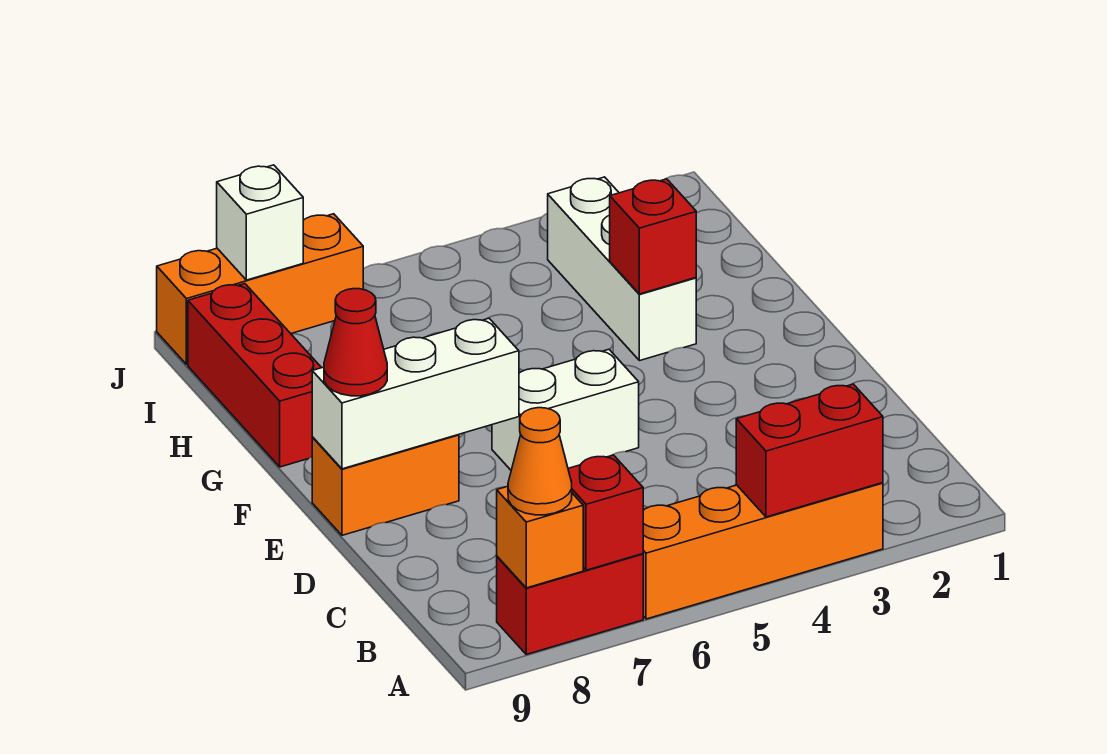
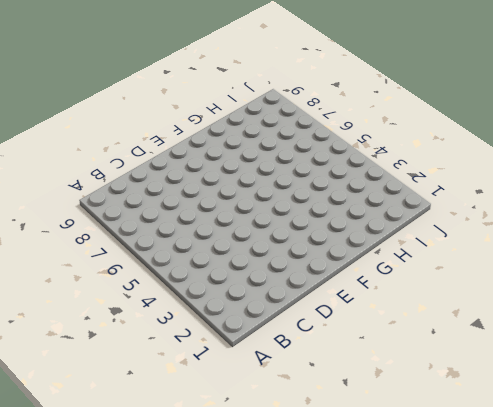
none -> orange brick A3:A6 level 1
none -> red brick A7:A8 level 1
none -> white brick E5:E6 level 1

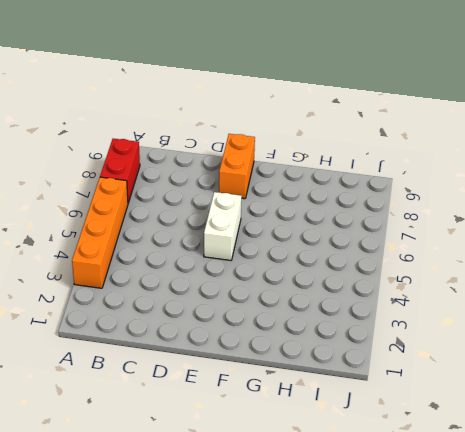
none -> white brick G3:I3 level 1
none -> red brick G9:I9 level 1
none -> orange brick J7:J9 level 1

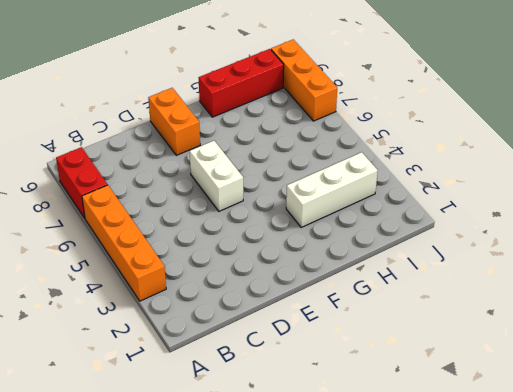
none -> red brick A3:A4 level 2
none -> red brick A7 level 2
none -> orange brick A8 level 2

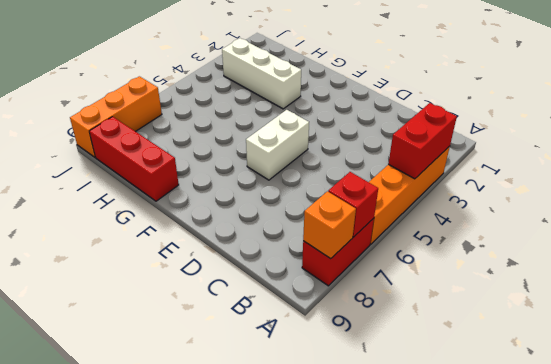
none -> orange brick E8:E9 level 1
none -> white brick E7:E9 level 2
none -> red brick G3 level 2

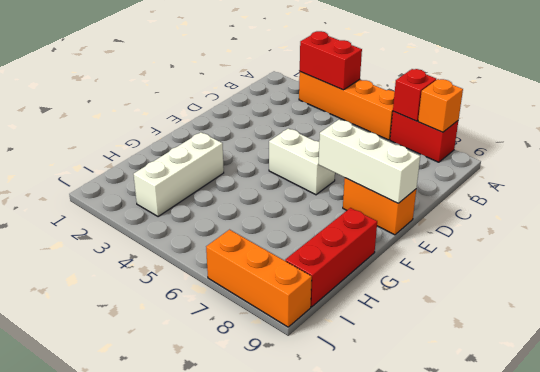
none -> red brick G3 level 2
none -> white brick J8 level 2
none -> orange cone A8 level 3

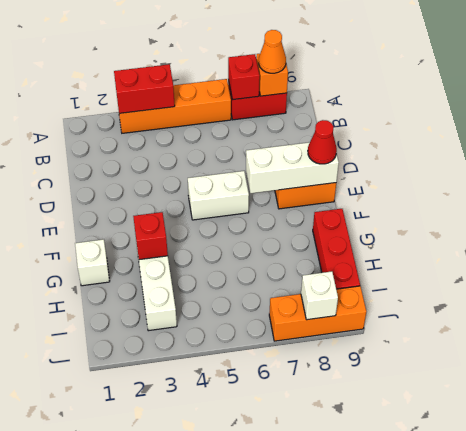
white brick G1 level 1 -> none

